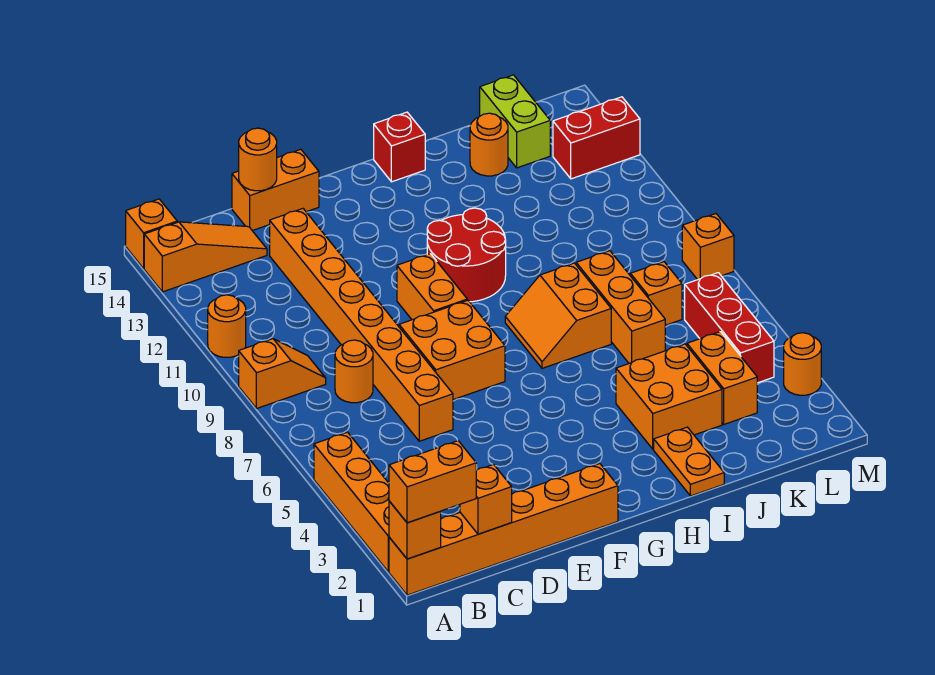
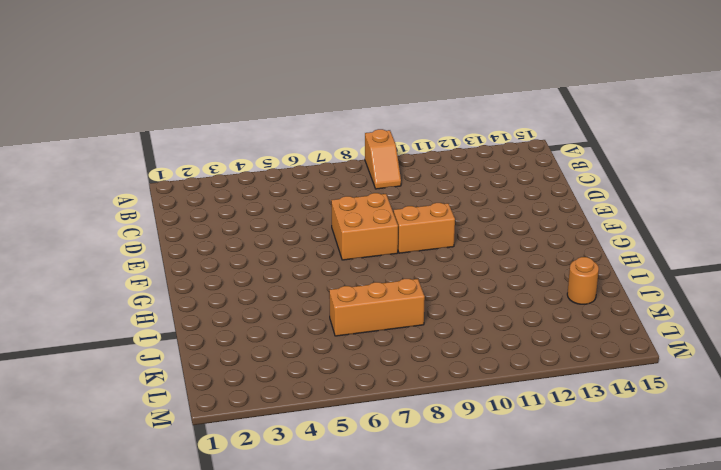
none -> orange brick A1:F1 level 1
none -> orange brick A2:A5 level 1
none -> orange round brick A11 level 1

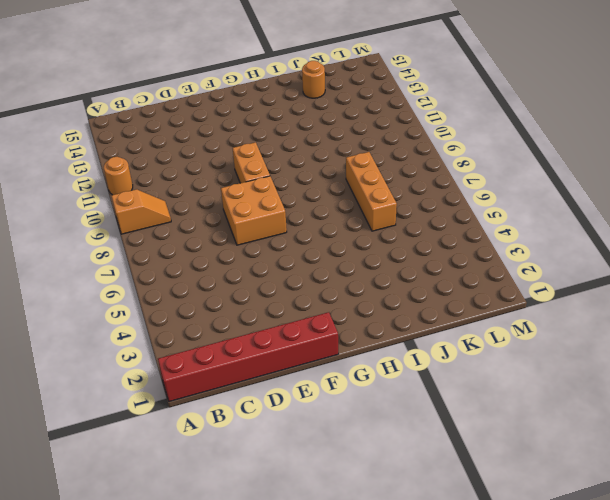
red brick A1:F1 level 1 -> orange brick A1:F1 level 1
none -> orange brick A2:A5 level 1
none -> orange slope A14:C14 level 1 top A
none -> orange brick A15 level 1

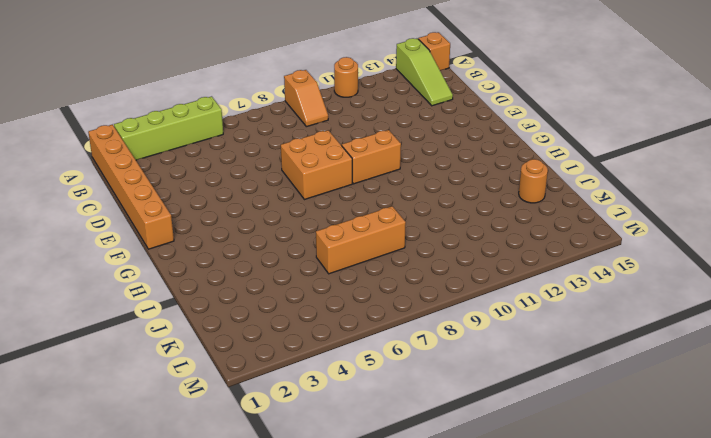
lime brick A2:A5 level 1 -> orange brick A2:A5 level 1
lime slope A14:C14 level 1 top A -> orange slope A14:C14 level 1 top A
none -> orange round brick C8 level 1
none -> orange brick D6:D13 level 1
none -> orange brick D15:E15 level 1

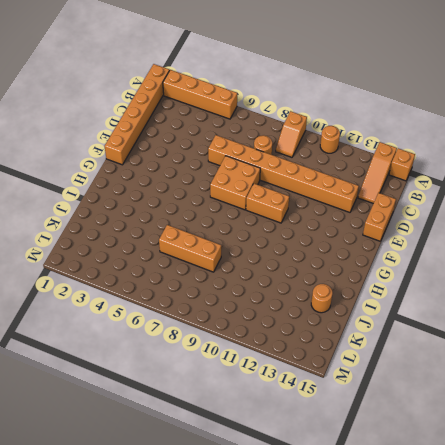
none -> red round brick G10:H11 level 1
none -> orange slope H7:I8 level 1 top I
none -> red brick H15 level 1

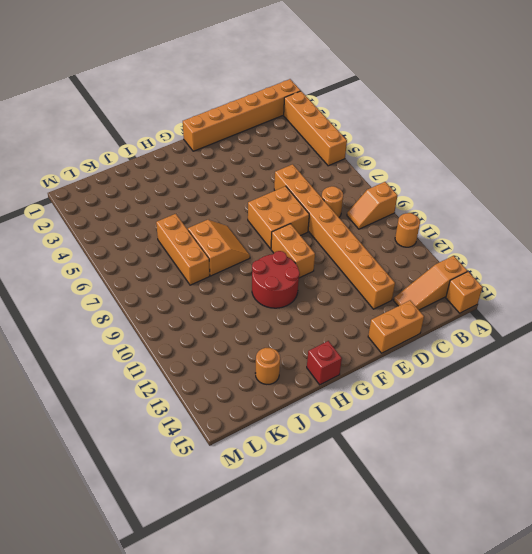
none -> orange plate I1:I2 level 1
none -> orange brick I3:J4 level 1
none -> orange brick K3:K4 level 1

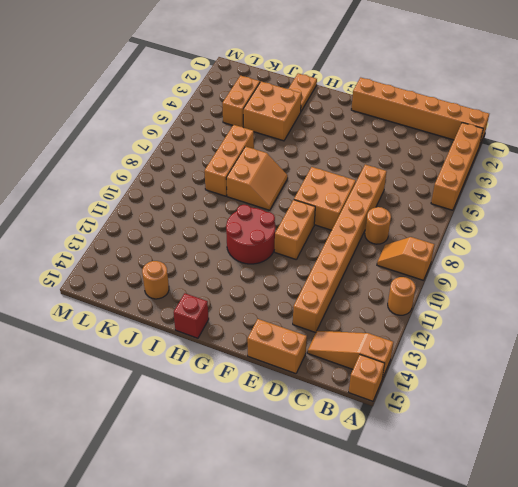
none -> orange brick K7 level 1
none -> lime brick K14:K15 level 1
none -> red brick L4:L6 level 1

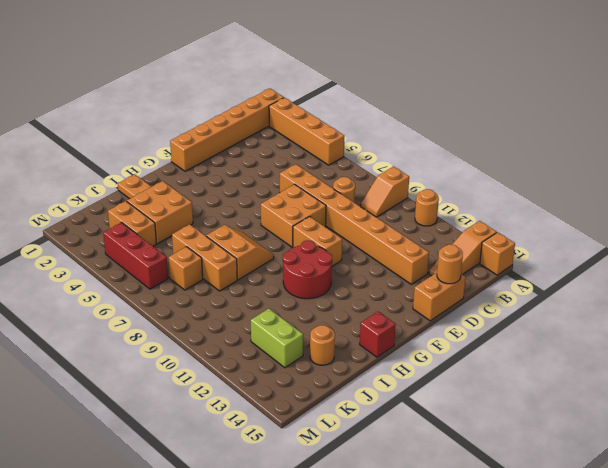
lime brick K12:K13 level 1 -> lime brick K14:K15 level 1
none -> red brick L13:M13 level 1
none -> orange round brick M3 level 1
none -> orange brick M8 level 1

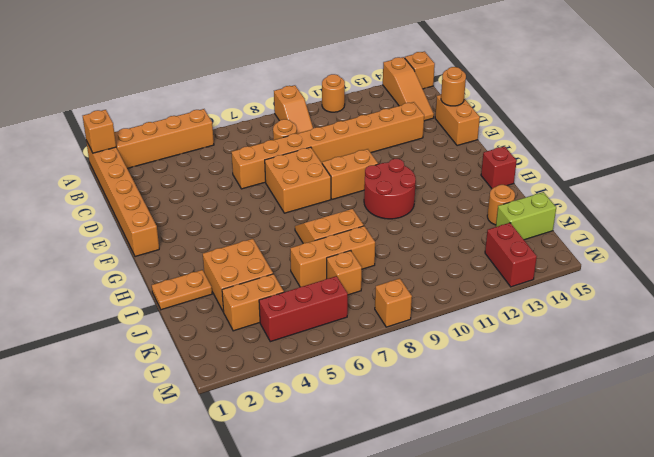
none -> orange round brick M3 level 1
none -> orange brick C1 level 2
none -> orange brick A1:B1 level 3

